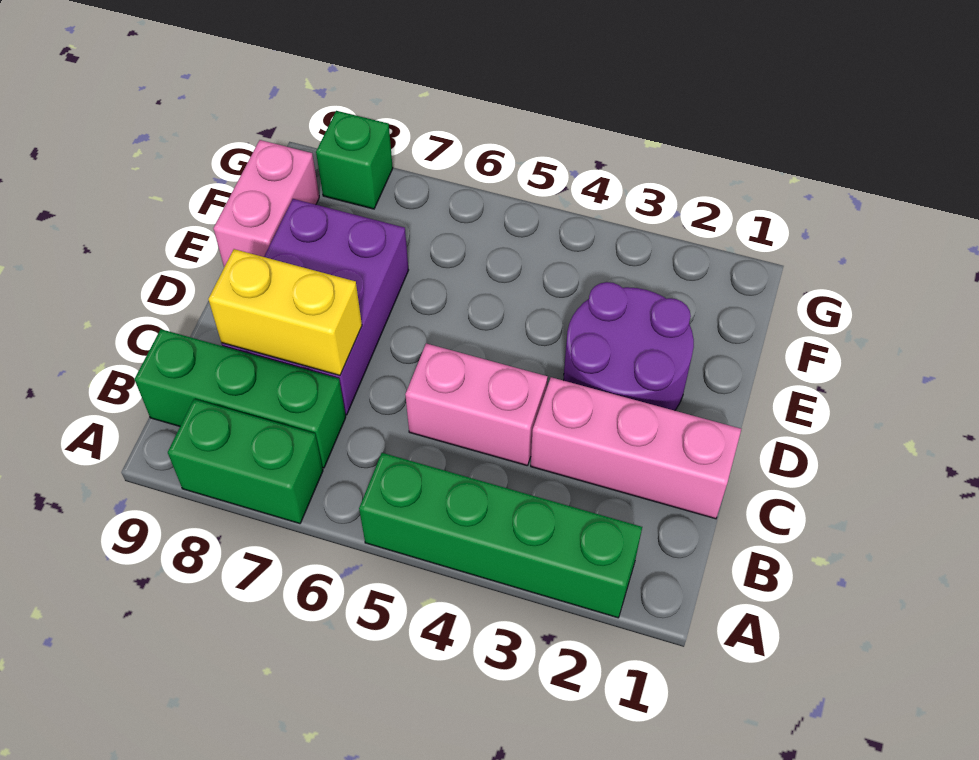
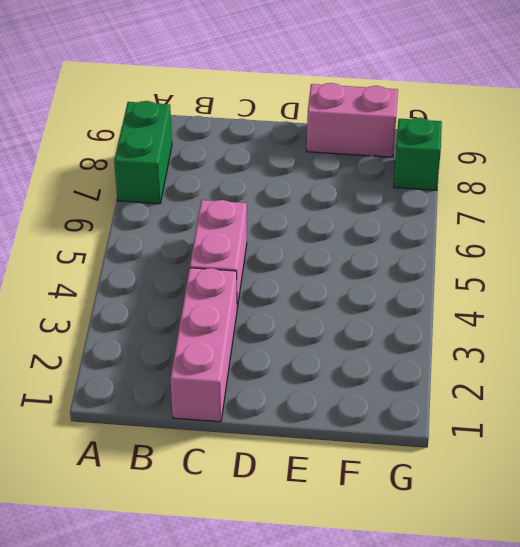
none -> green brick A2:A5 level 1
none -> green brick B7:B9 level 1

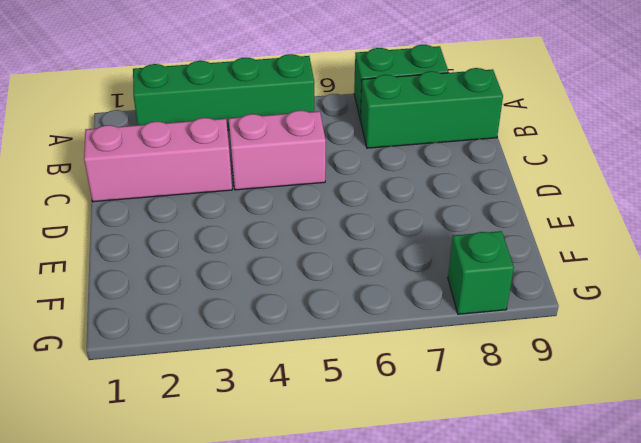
none -> purple brick C7:E8 level 1
none -> purple round brick D2:E3 level 1

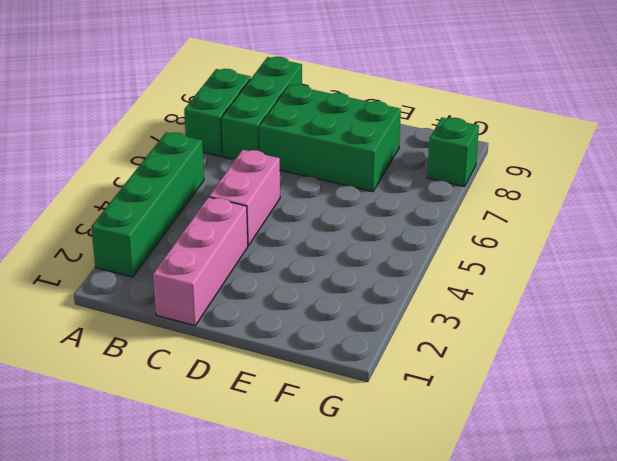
green brick C7:E8 level 1 -> purple brick C7:E8 level 1
none -> purple round brick D2:E3 level 1
none -> pink brick E9:F9 level 1

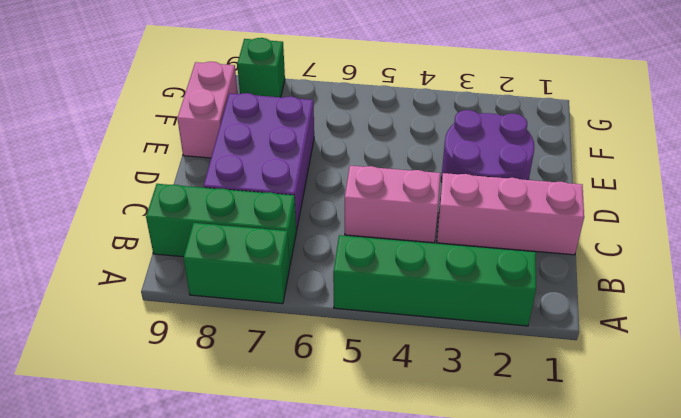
none -> yellow brick C7:C8 level 2

